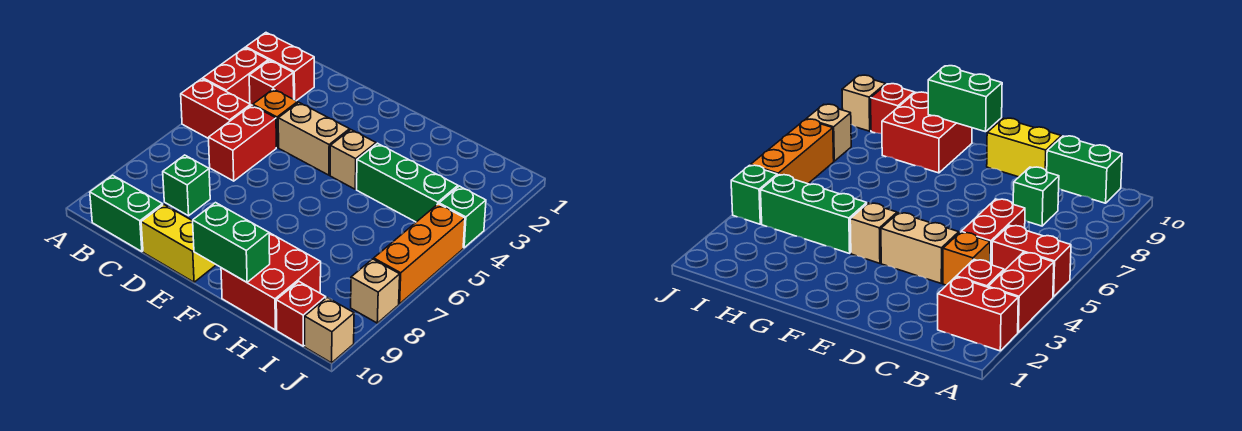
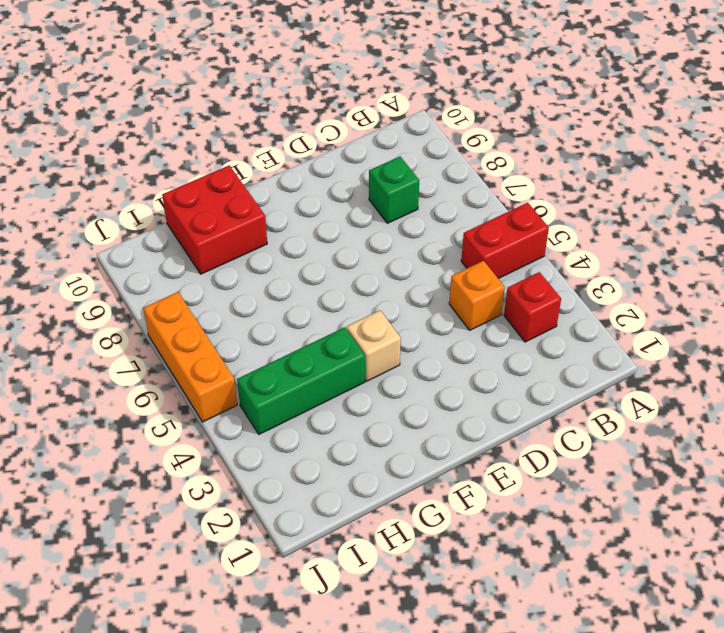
none -> red brick A2:B2 level 1
none -> red brick A3:A4 level 1
none -> green brick B10:C10 level 1

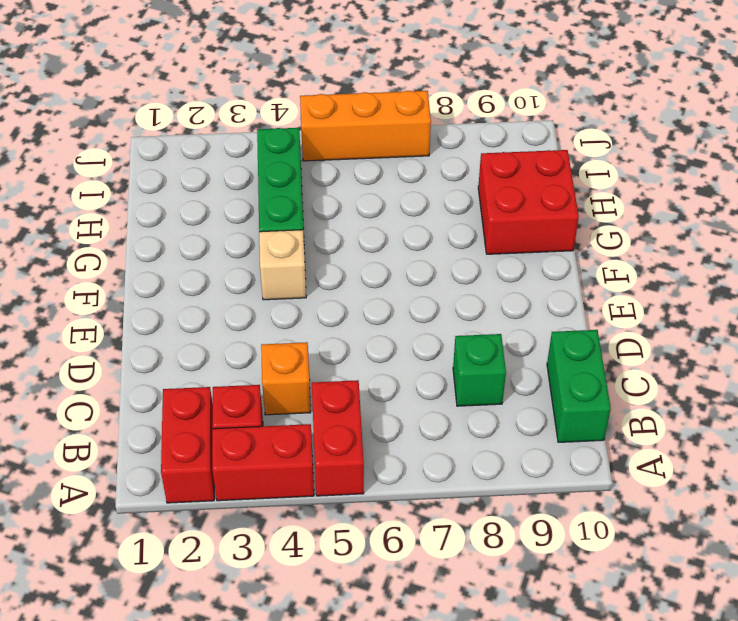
none -> red brick C5:C6 level 1
none -> tan brick D4:E4 level 1
none -> yellow brick D10:E10 level 1

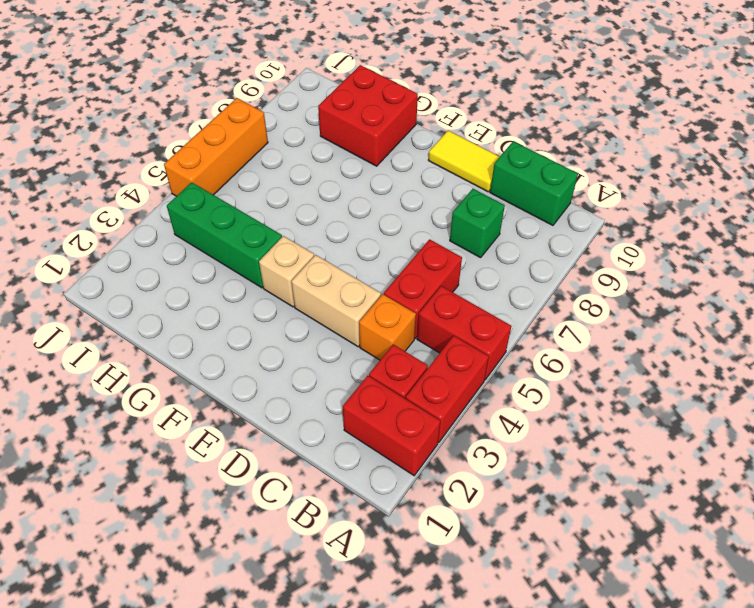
yellow tile D10:E10 level 1 -> yellow brick D10:E10 level 1
none -> red brick I10 level 1
none -> green brick J4 level 1
none -> tan brick J8 level 1

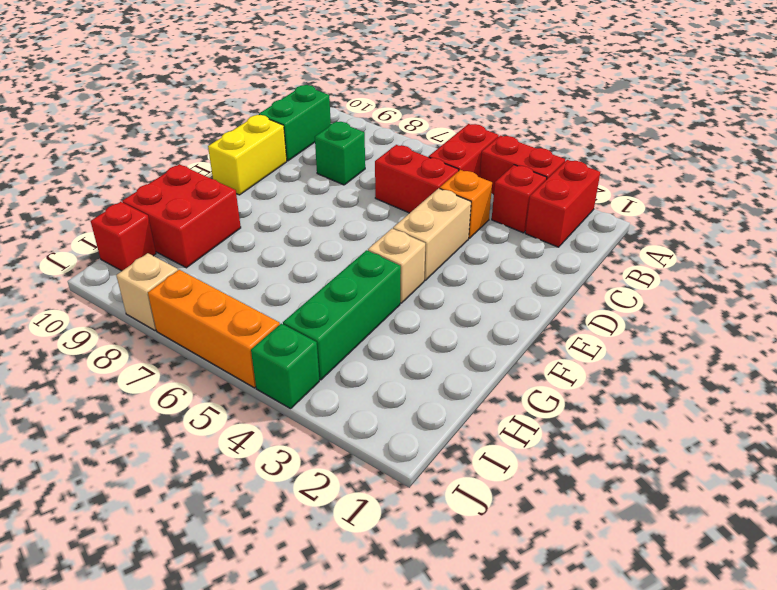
none -> tan brick J10 level 1
none -> green brick F10:G10 level 2

